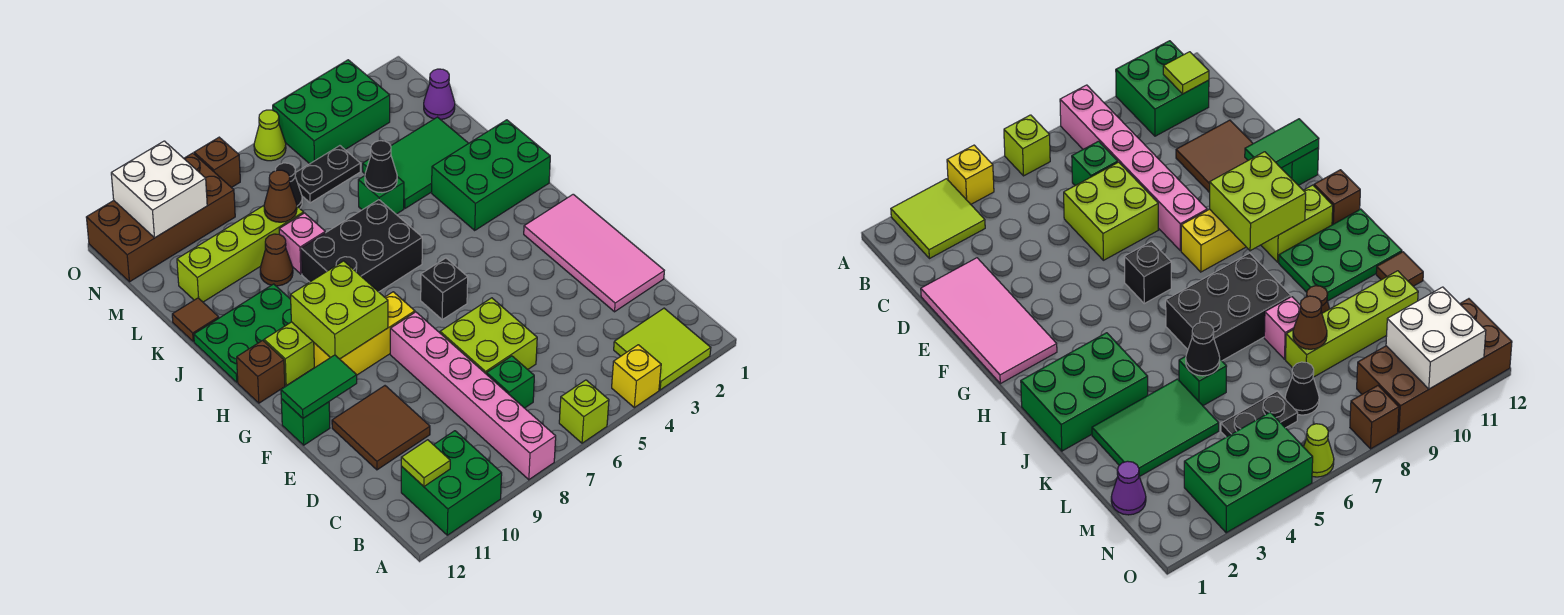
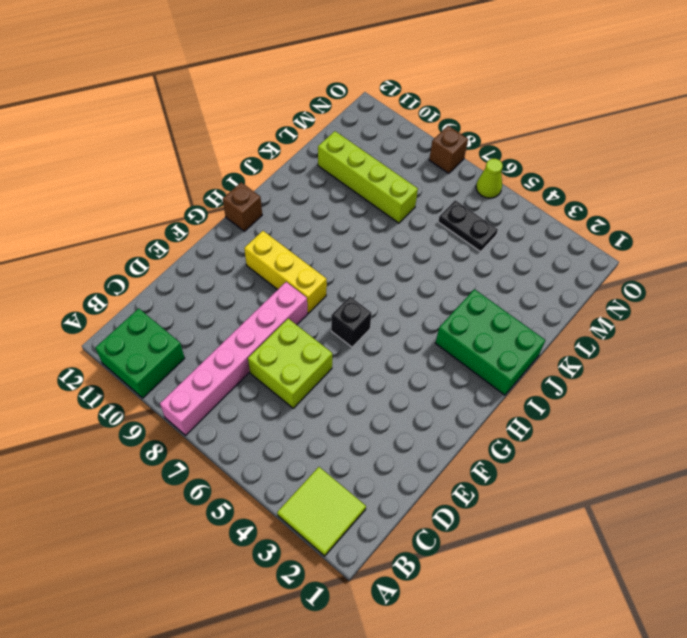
none -> yellow brick A4 level 1
none -> lime brick A6 level 1
none -> green brick C7 level 1
none -> pink tile D1:G2 level 1

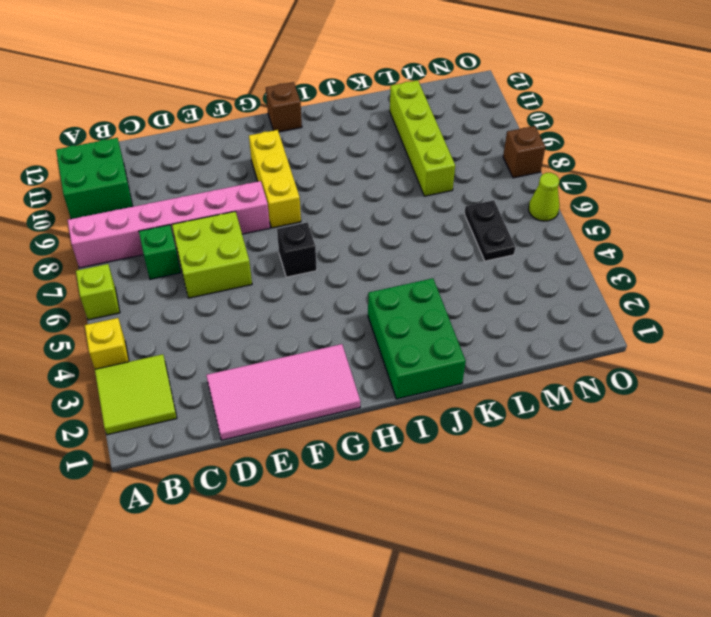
none -> brown tile D10:E11 level 1
none -> green brick F12 level 1
none -> lime brick H10:H11 level 1
none -> black brick I6:J8 level 1

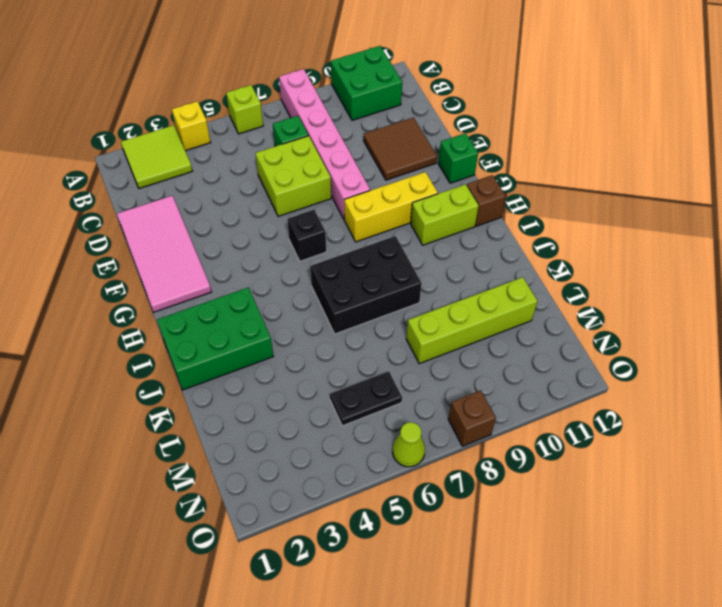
none -> green plate I10:J12 level 1
none -> green tile K2:L4 level 1
none -> green brick K5 level 1
none -> pink brick K8 level 1

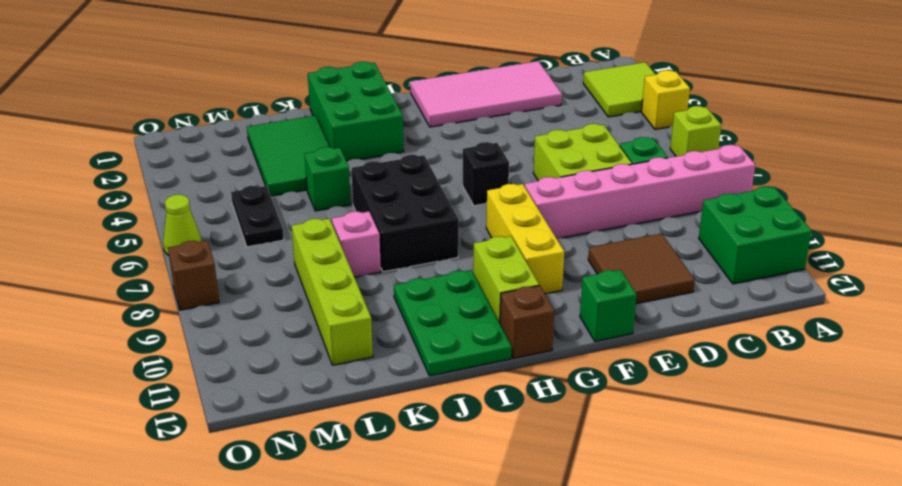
none -> brown cone K9 level 1
none -> brown tile K12 level 1
none -> purple cone M1 level 1
none -> black cone M7 level 1

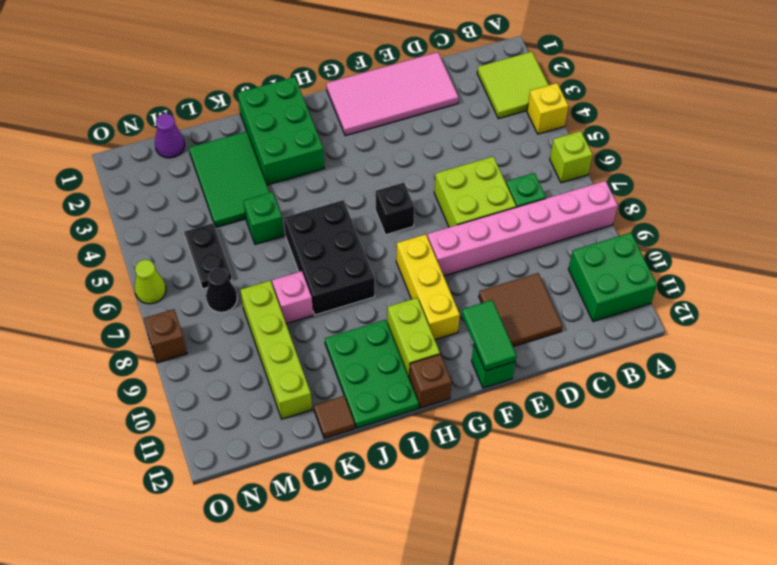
none -> brown cone K9 level 1
none -> green brick N3:O5 level 1
none -> brown brick N9:O12 level 1
none -> lime tile B11 level 2

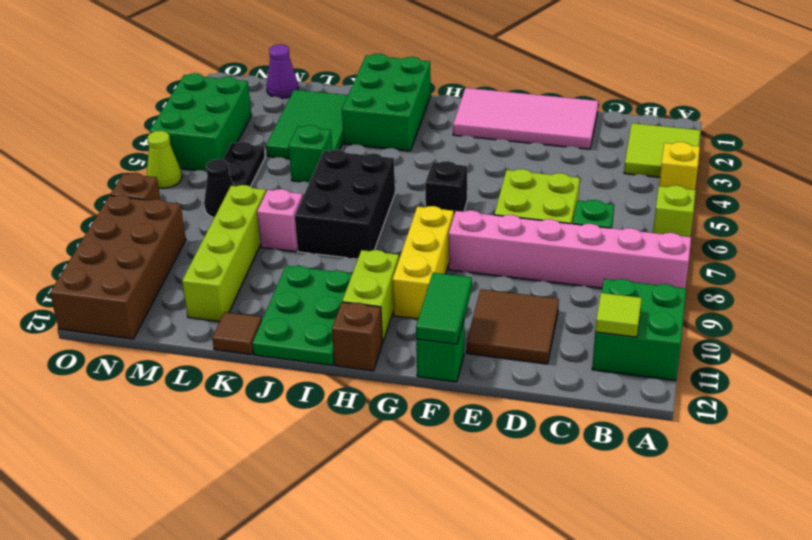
none -> brown cone K9 level 1
none -> lime brick G9:H10 level 2
none -> black cone K5 level 2
none -> brown cone L8 level 2

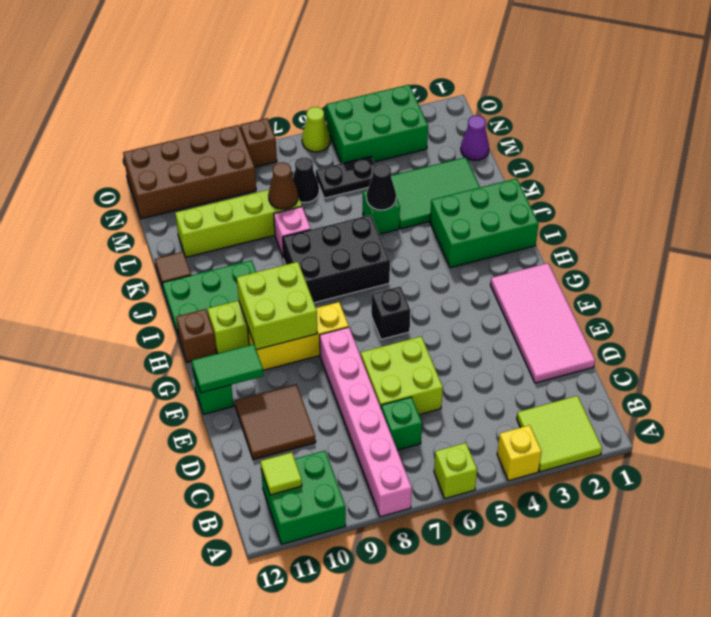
none -> brown cone K9 level 1
none -> white brick N10:O11 level 2

